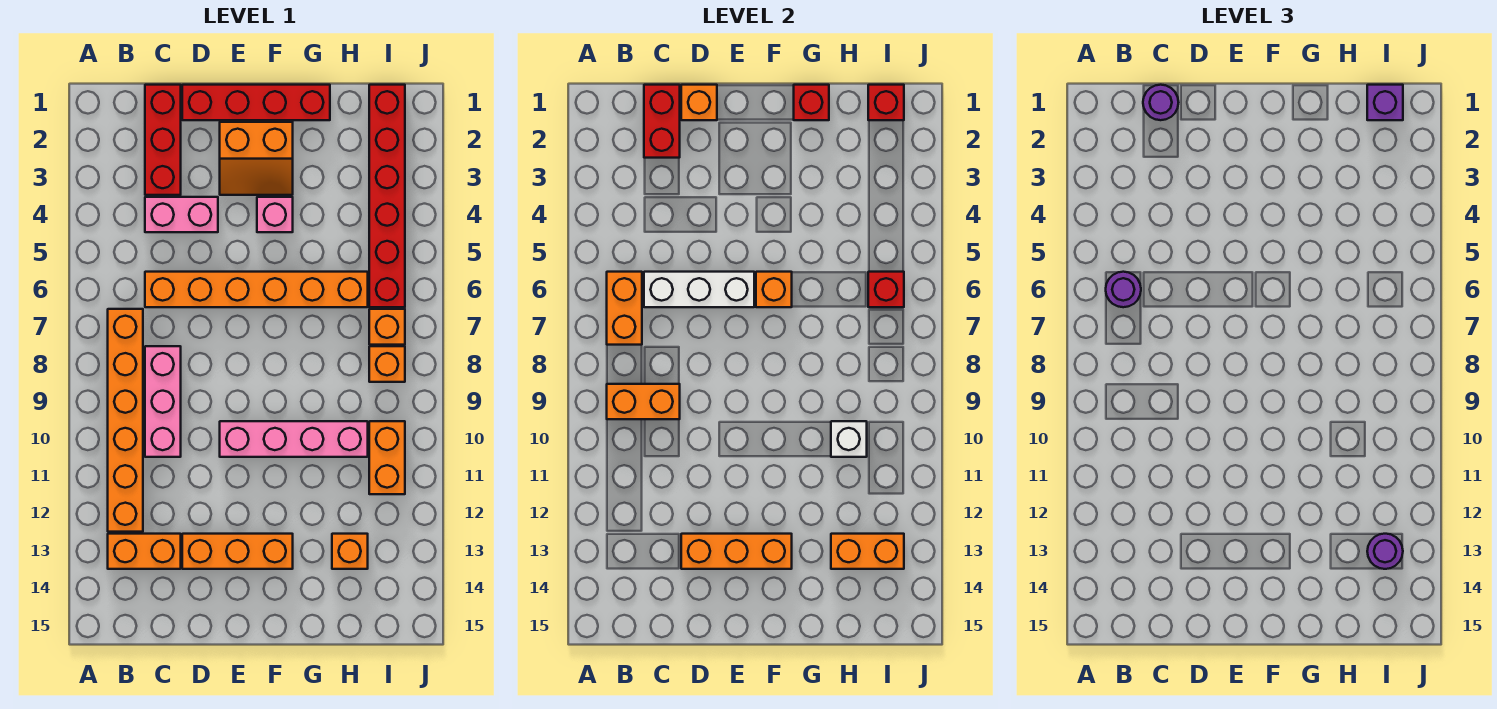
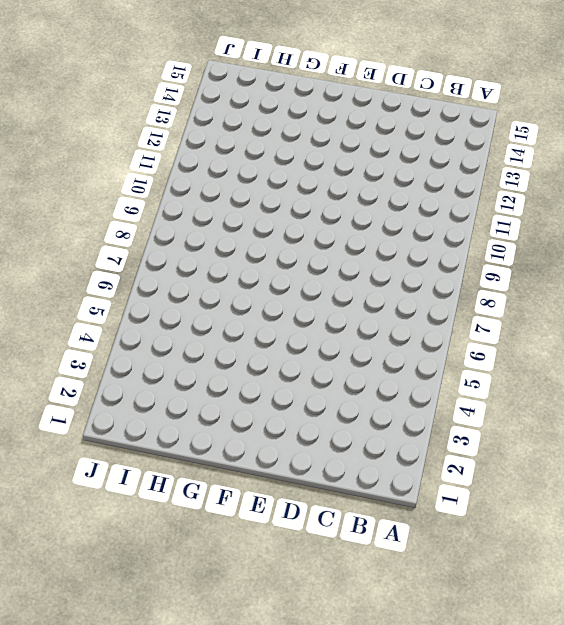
none -> orange brick B7:B12 level 1
none -> orange brick B13:C13 level 1
none -> red brick C1:C3 level 1
none -> pink brick C4:D4 level 1

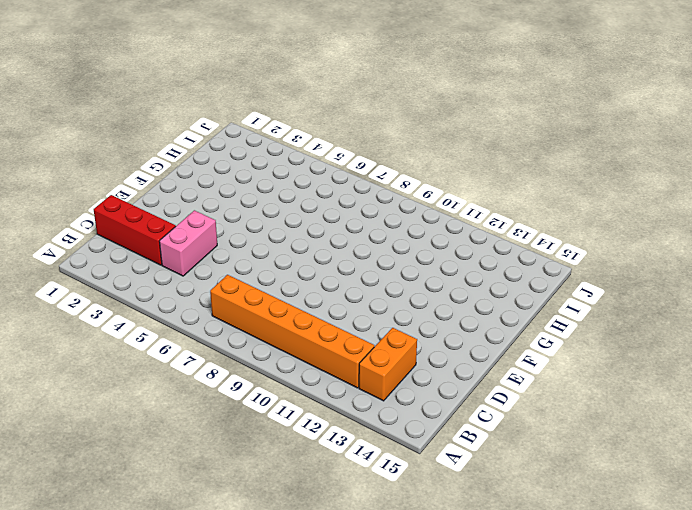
none -> orange brick C6:H6 level 1
none -> pink brick C8:C10 level 1
none -> red brick D1:G1 level 1
none -> orange brick D13:F13 level 1

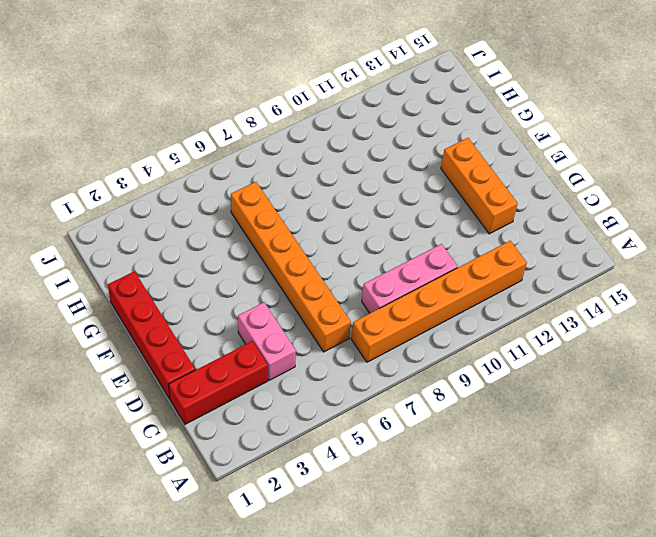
none -> orange brick B13:C13 level 1
none -> orange slope E2:F3 level 1 top 2
none -> pink brick E10:H10 level 1
none -> pink brick F4 level 1

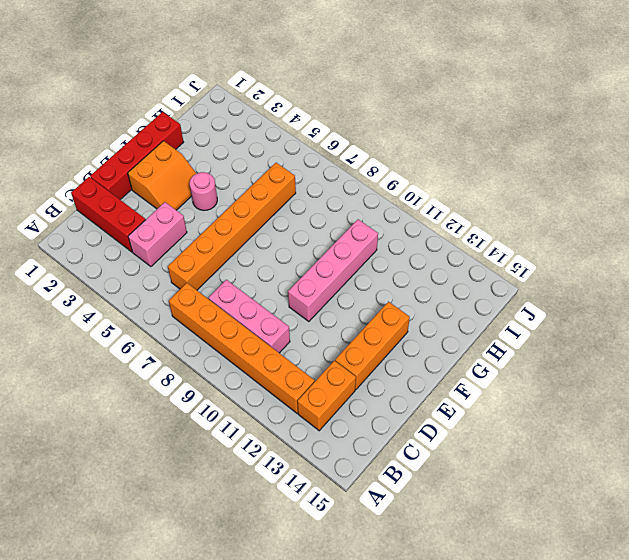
pink round brick F4 level 1 -> pink brick F4 level 1
none -> orange brick H13 level 1
none -> red brick I1:I6 level 1
none -> orange brick I7 level 1
none -> orange brick I8 level 1

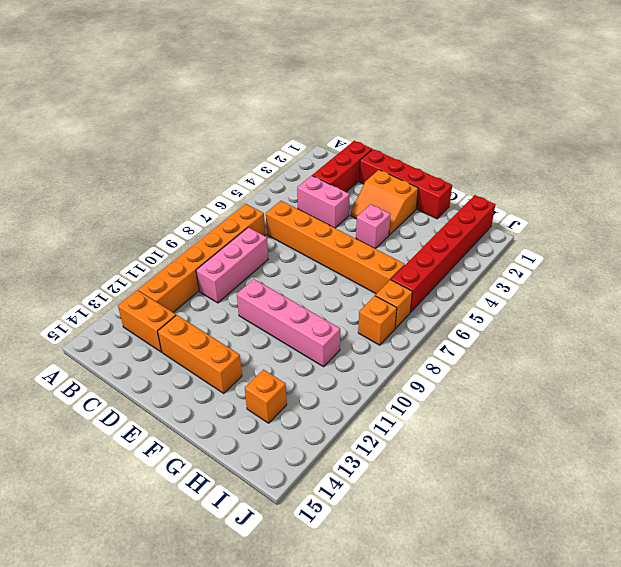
none -> orange brick I10:I11 level 1
none -> orange brick B6:B7 level 2
none -> orange brick B9:C9 level 2
none -> red brick C1:C2 level 2

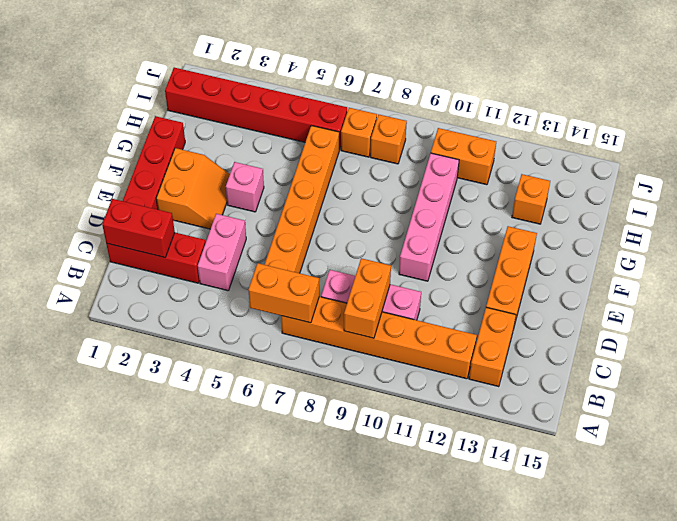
none -> white brick C6:E6 level 2
none -> orange brick D1 level 2
none -> orange brick D13:F13 level 2
none -> orange brick F6 level 2

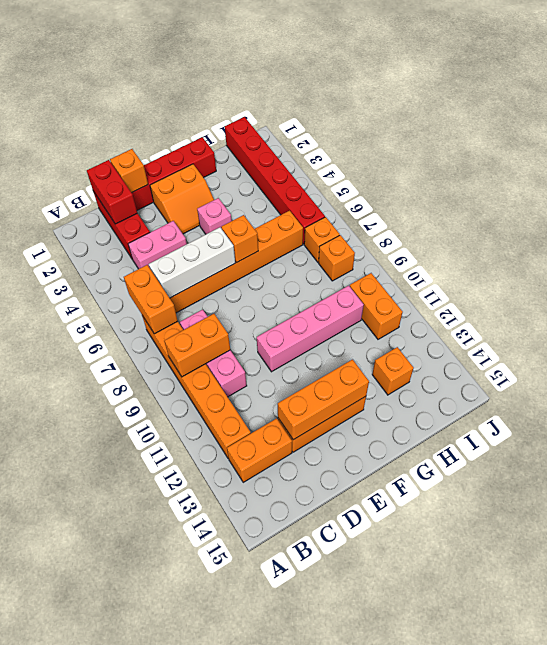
none -> red brick G1 level 2
none -> white brick H10 level 2
none -> orange brick H13:I13 level 2
none -> red brick I1 level 2

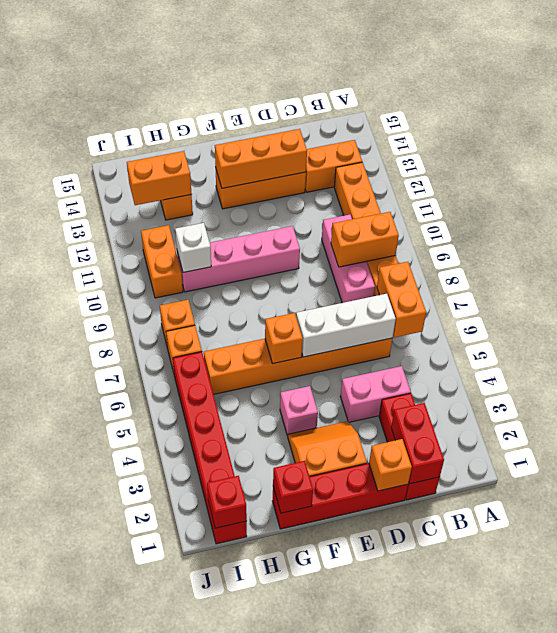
none -> red brick I6 level 2
none -> purple round brick B6 level 3
none -> purple round brick C1 level 3
none -> purple brick I1 level 3

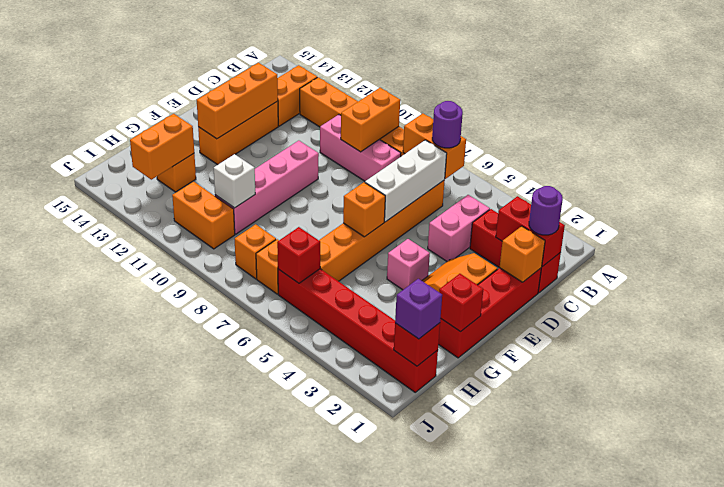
none -> purple round brick I13 level 3

